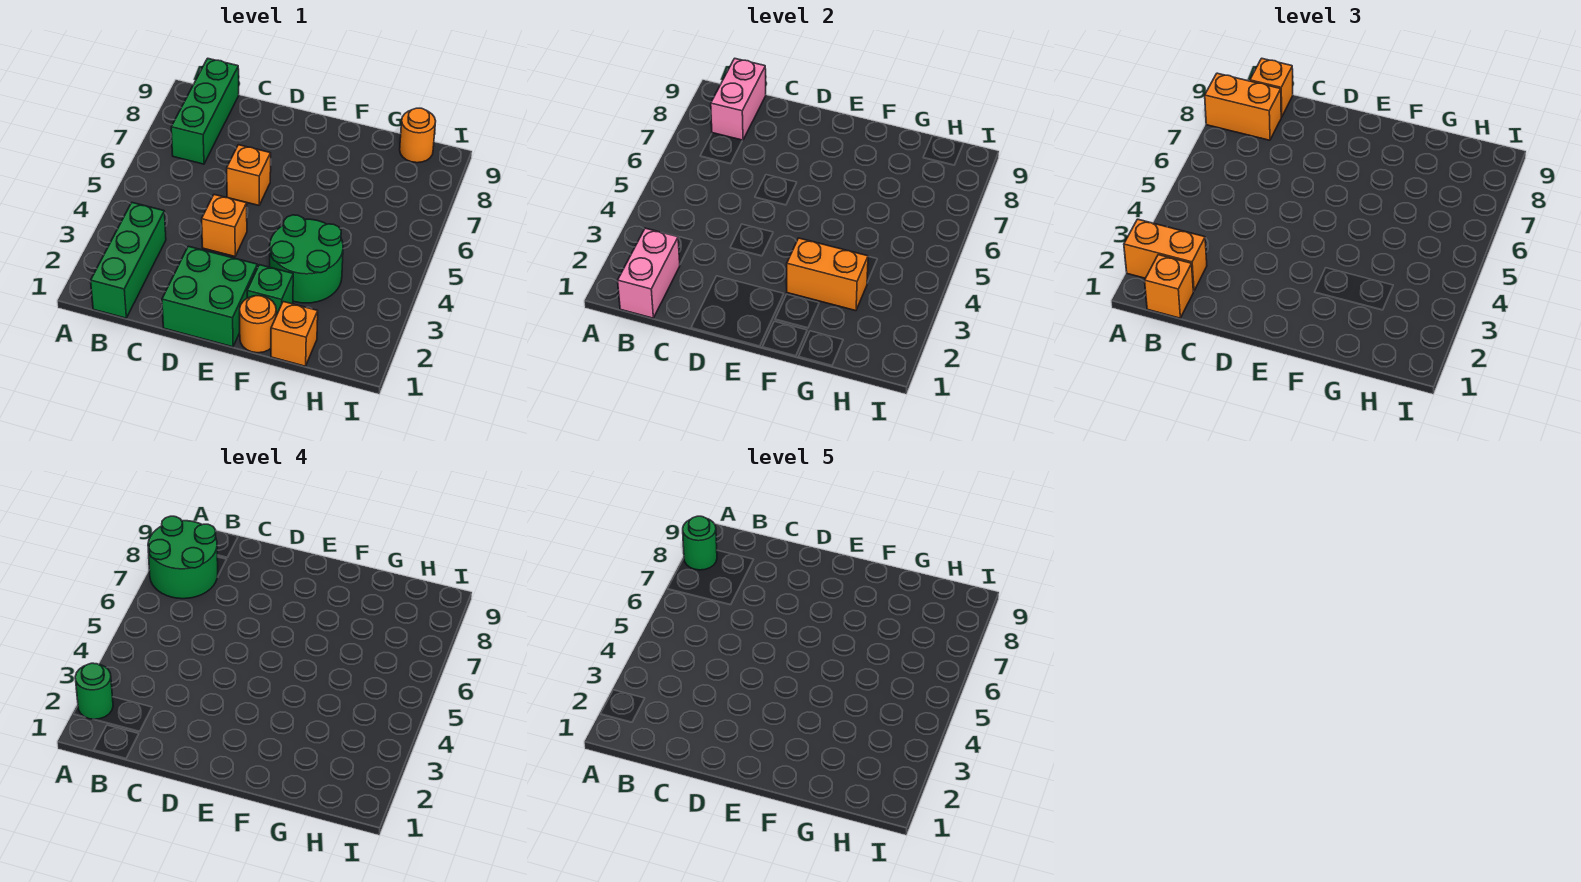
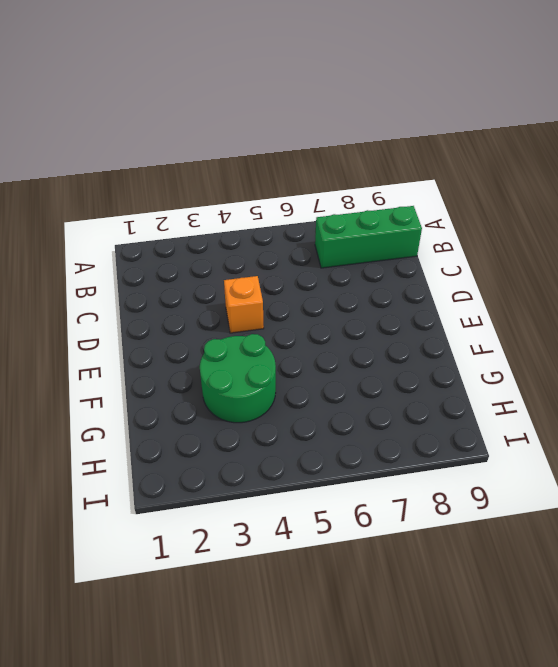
none -> green brick B1:B3 level 1
none -> green brick D1:E2 level 1
none -> orange brick D6 level 1

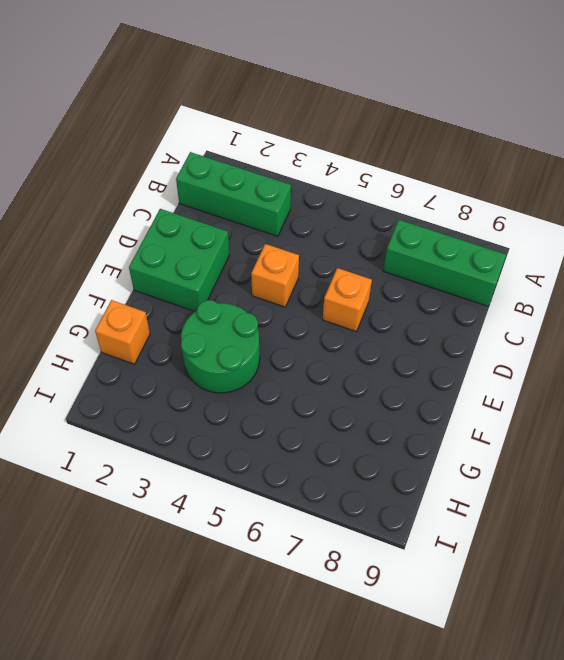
none -> orange round brick F1 level 1
none -> green brick F2 level 1
none -> orange round brick H9 level 1

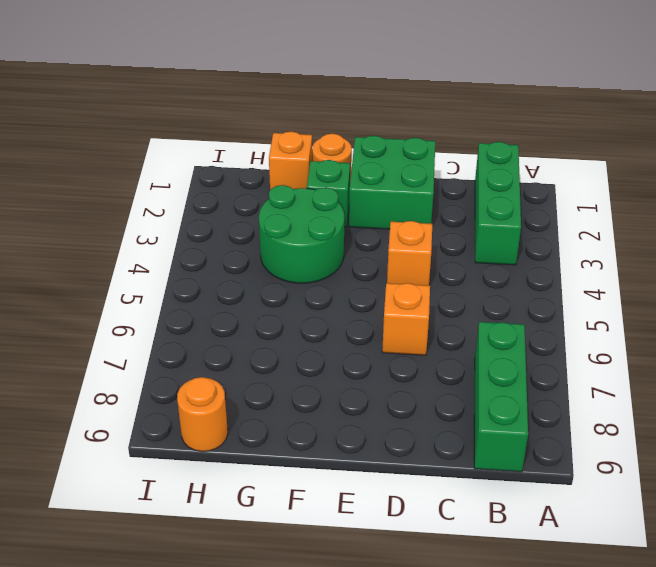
none -> pink brick B1:B2 level 2
none -> pink brick B8:B9 level 2
none -> orange brick F3:G3 level 2

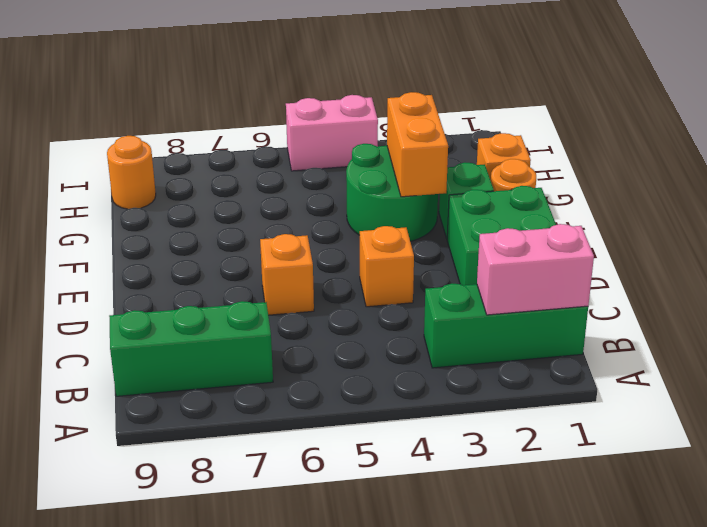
pink brick I4:I5 level 1 -> pink brick B8:B9 level 2
none -> orange brick A2:B2 level 3
none -> orange brick A8:B8 level 3
none -> orange brick B1 level 3

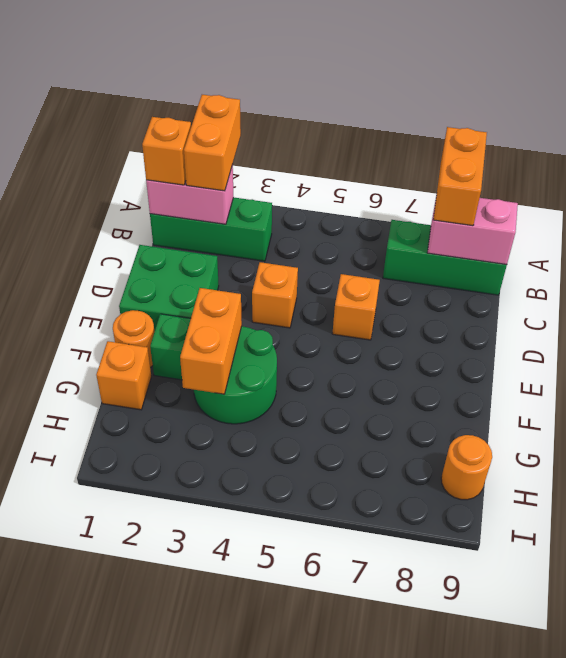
none -> orange brick B9 level 3
none -> green round brick A2 level 4
none -> green round brick A7:B8 level 4

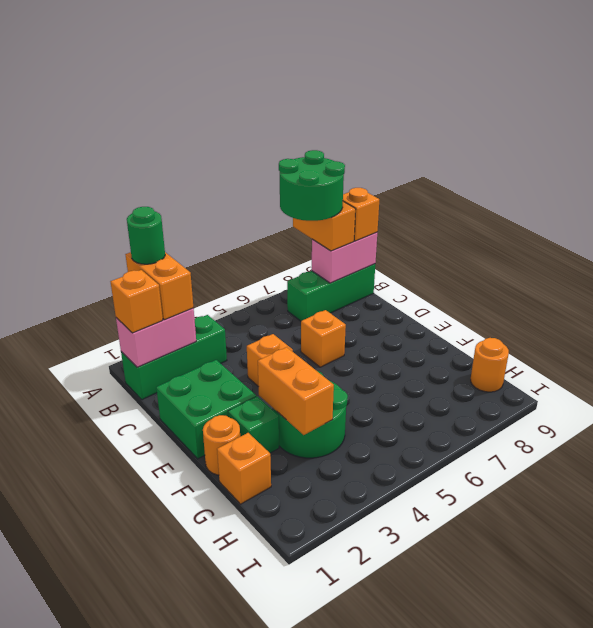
none -> green round brick A8 level 5

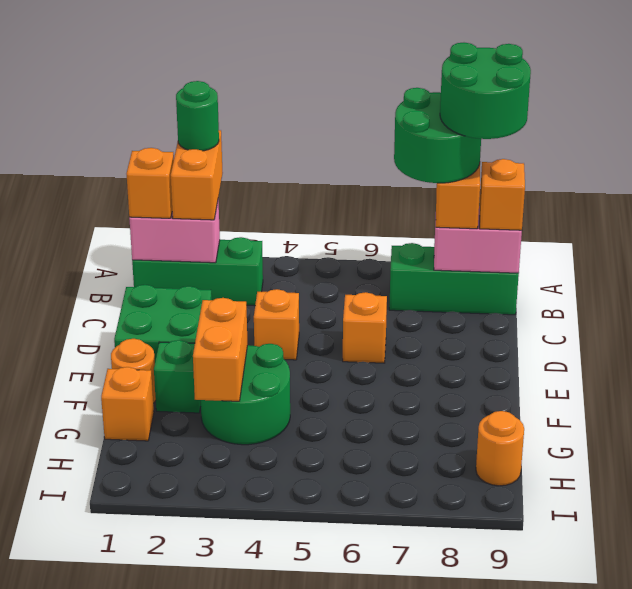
green round brick A8:B9 level 5 -> green round brick A8 level 5

